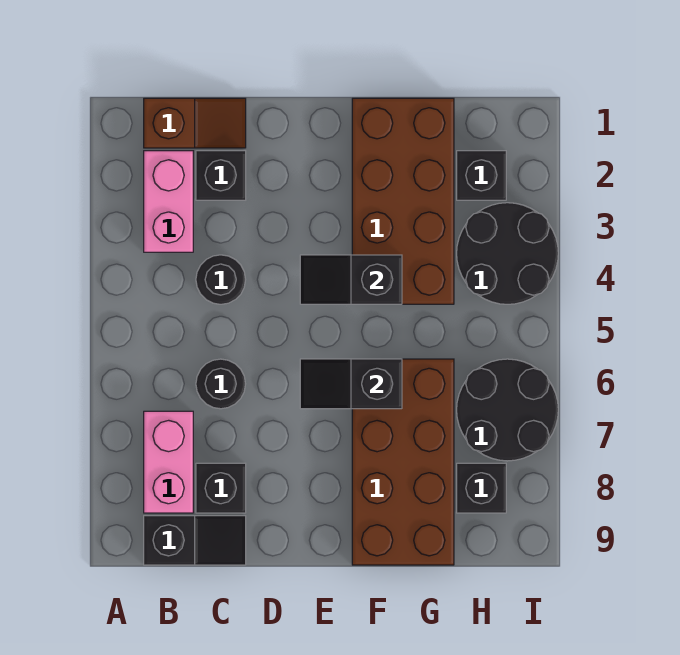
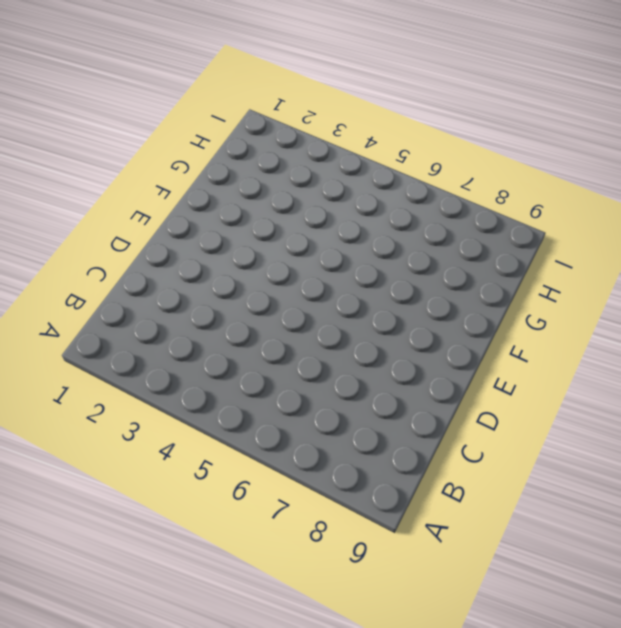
none -> brown slope B1:C1 level 1 top B
none -> pink brick B2:B3 level 1
none -> pink brick B7:B8 level 1

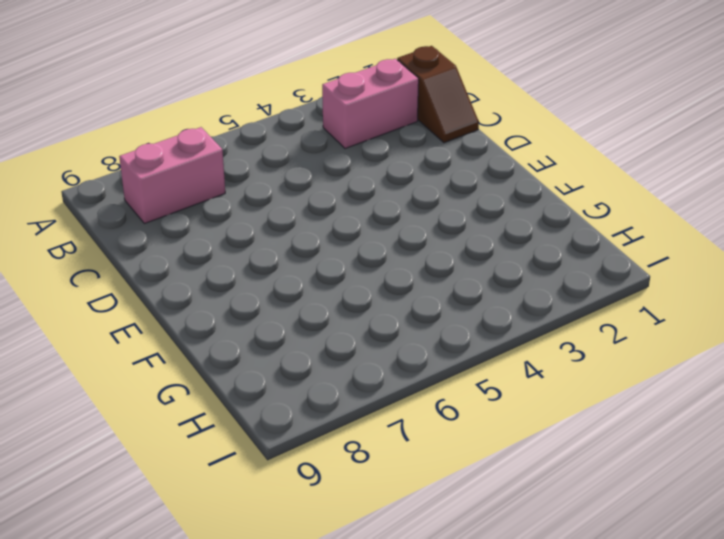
none -> black slope B9:C9 level 1 top B
none -> black brick C2 level 1
none -> black round brick C4 level 1

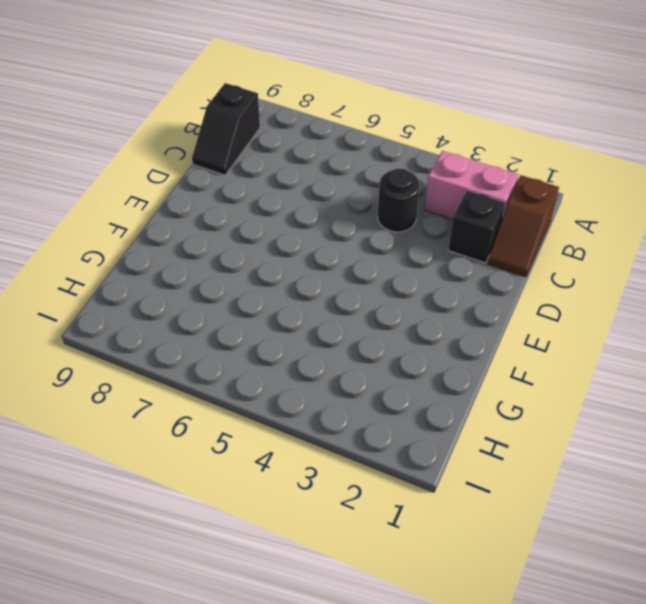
none -> pink brick B7:B8 level 1
none -> black round brick C6 level 1
none -> black brick C8 level 1

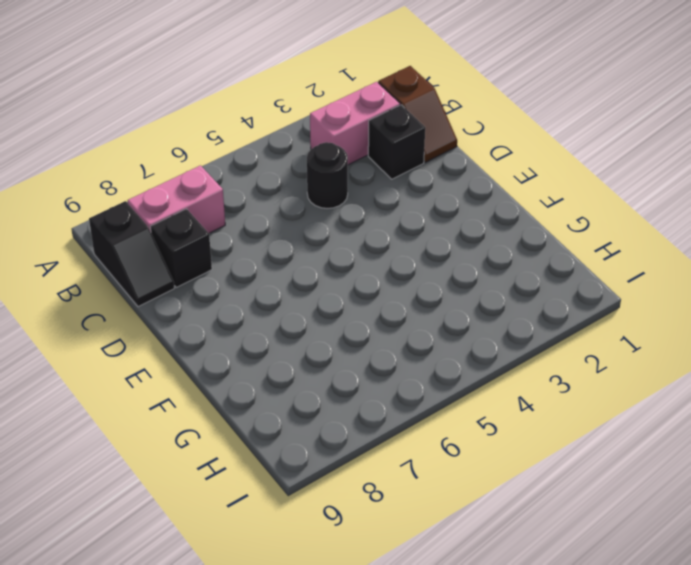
none -> black round brick C6 level 1
none -> brown brick F1:G4 level 1
none -> brown brick F6:G9 level 1

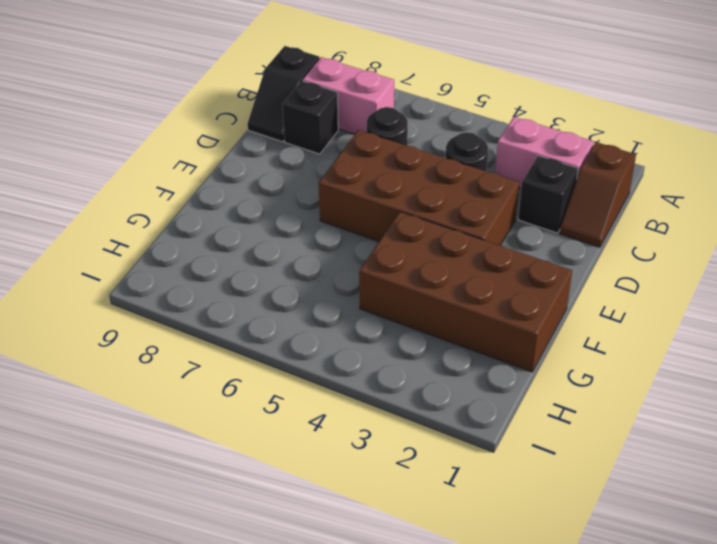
brown brick D3:E6 level 1 -> brown brick F6:G9 level 1
none -> black brick H2 level 1
none -> black round brick H3:I4 level 1
none -> black round brick H6:I7 level 1

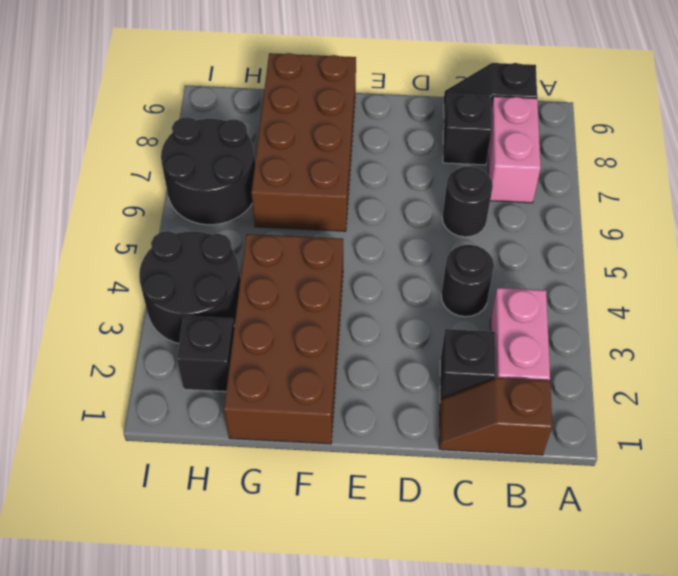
none -> black brick H8 level 1
none -> black slope E4:F4 level 2 top F
none -> black slope E6:F6 level 2 top F

